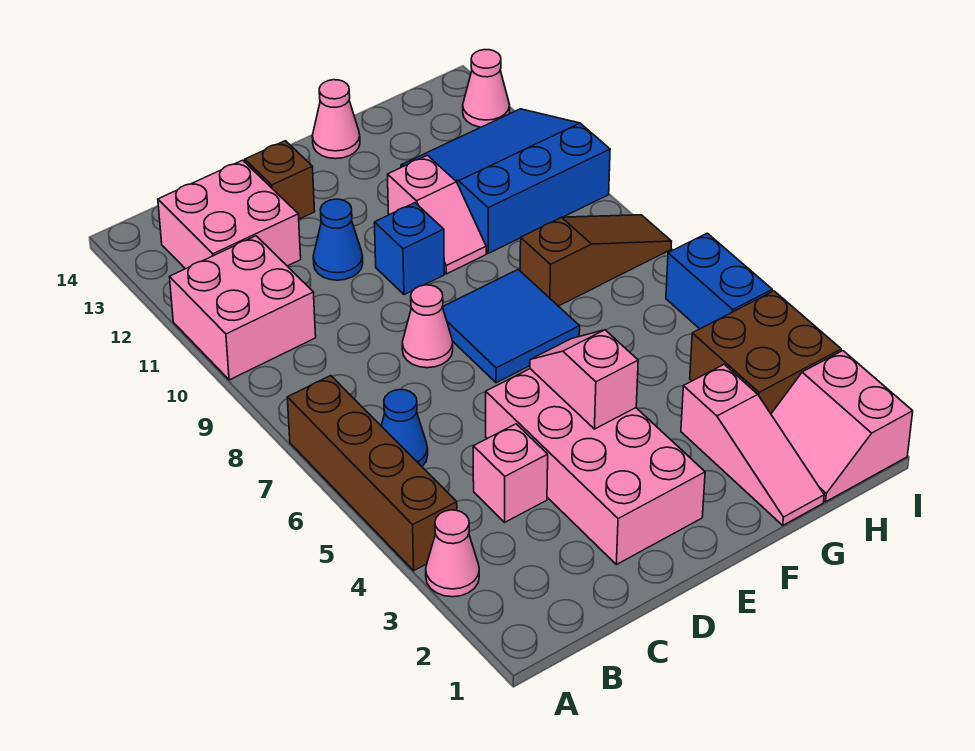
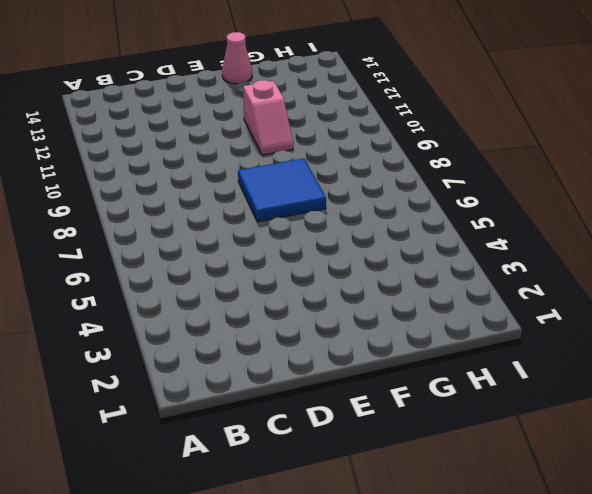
none -> pink cone A3 level 1
none -> brown brick A4:A7 level 1
none -> pink brick A10:B11 level 1

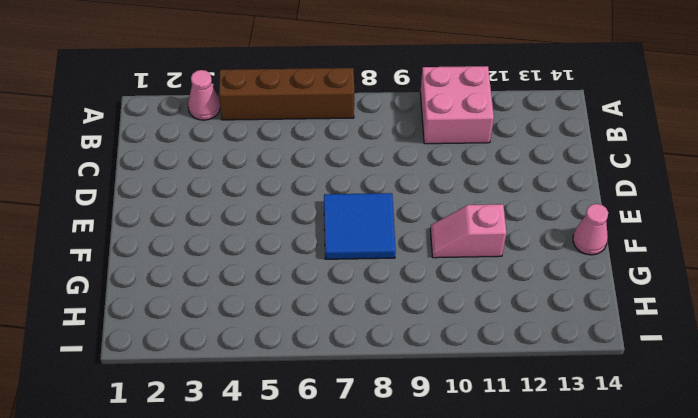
none -> blue cone B6 level 1
none -> pink brick B12:C13 level 1
none -> pink brick C4 level 1

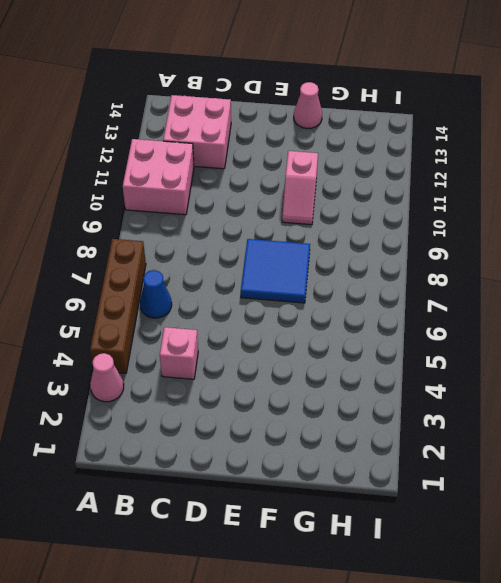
none -> pink brick D2:E5 level 1
none -> pink cone D8 level 1
none -> blue cone D11 level 1

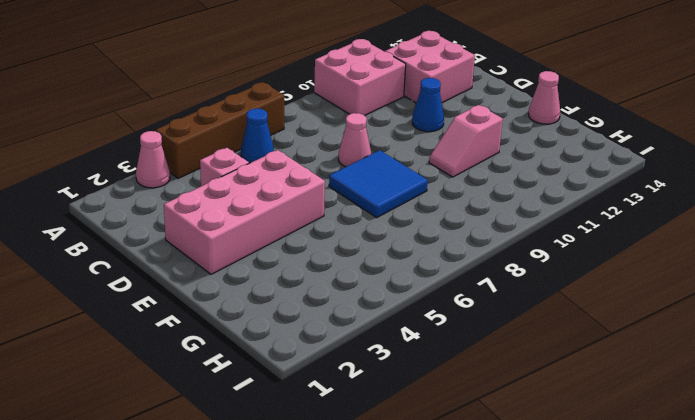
none -> brown brick D13 level 1
none -> blue brick E10 level 1
none -> pink slope G1:G3 level 1 top 3

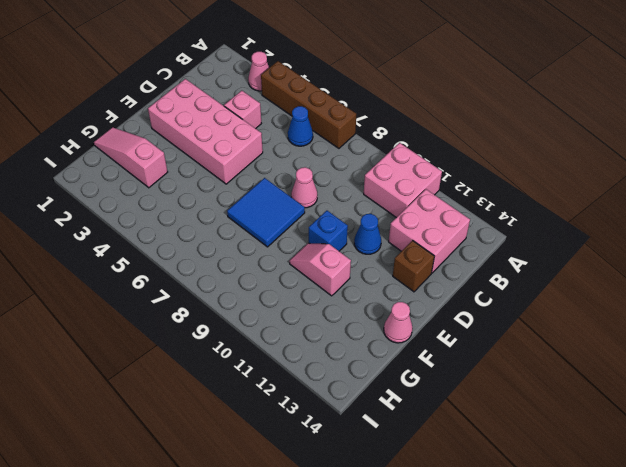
none -> brown slope G8:I8 level 1 top G
none -> blue slope G10:I12 level 1 top 10
none -> pink slope H1:I2 level 1 top I

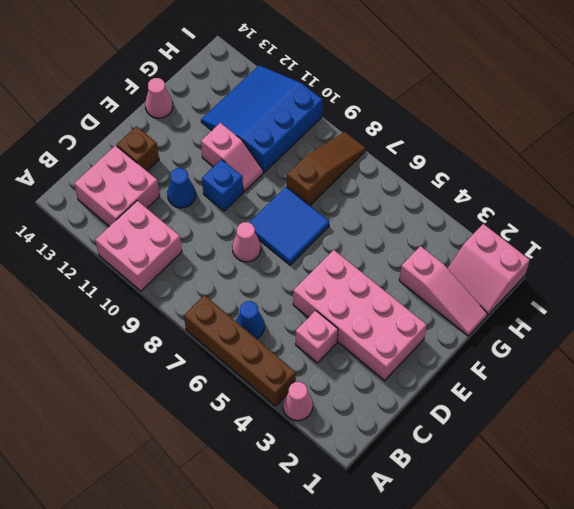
none -> brown brick H3:I4 level 1
none -> blue brick I5:I6 level 1
none -> pink cone I13 level 1

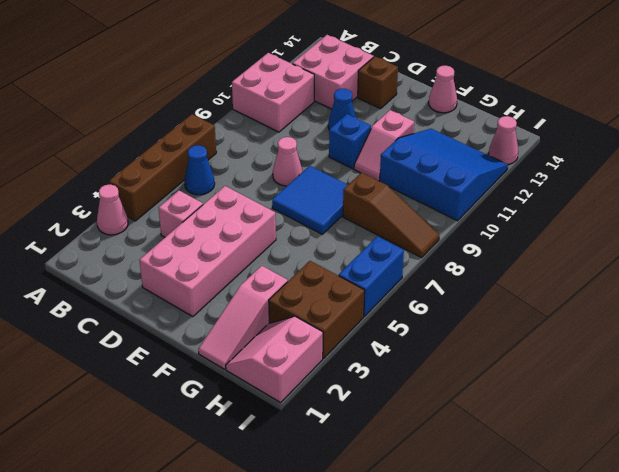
none -> pink slope E4:E5 level 2 top 4

